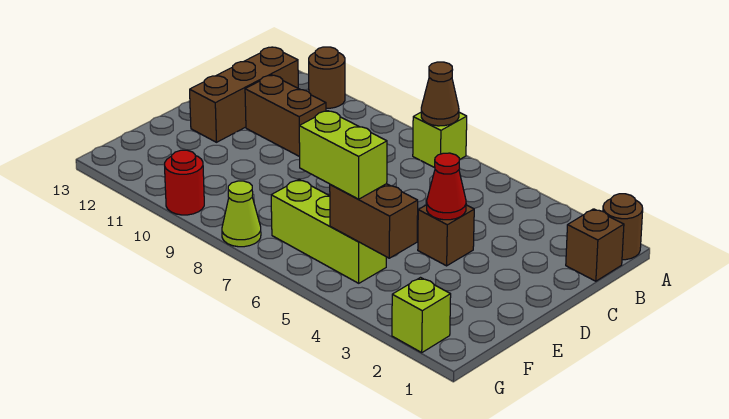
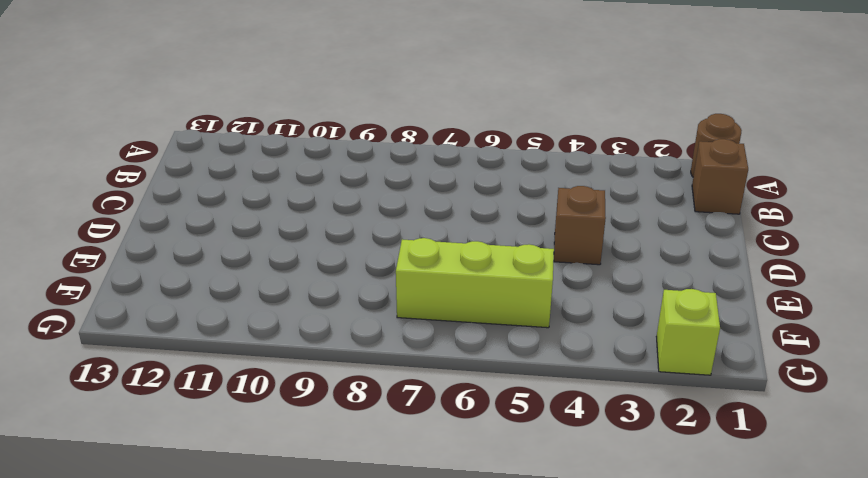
none -> lime brick A7 level 1
none -> brown round brick A11 level 1
none -> brown brick B12:D12 level 1

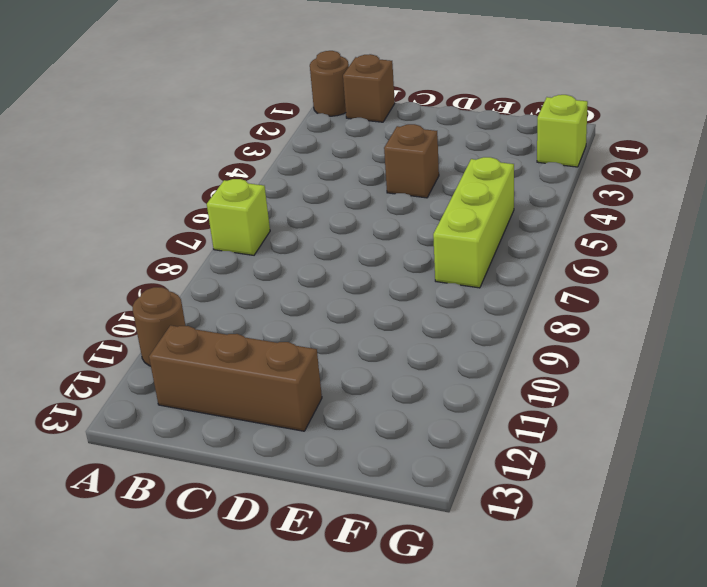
none -> brown brick C10:C11 level 1
none -> lime cone G8 level 1
none -> red round brick G10 level 1

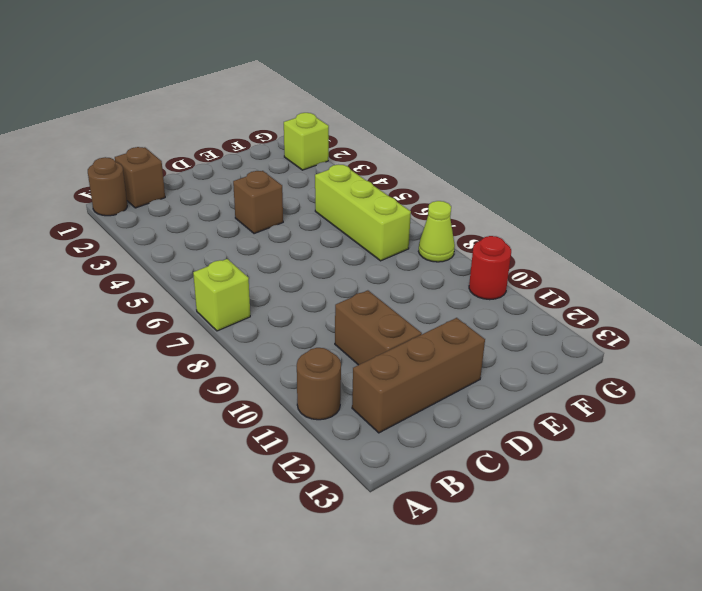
none -> brown cone A7 level 2
none -> red cone D4 level 2
none -> brown brick F4:F5 level 2

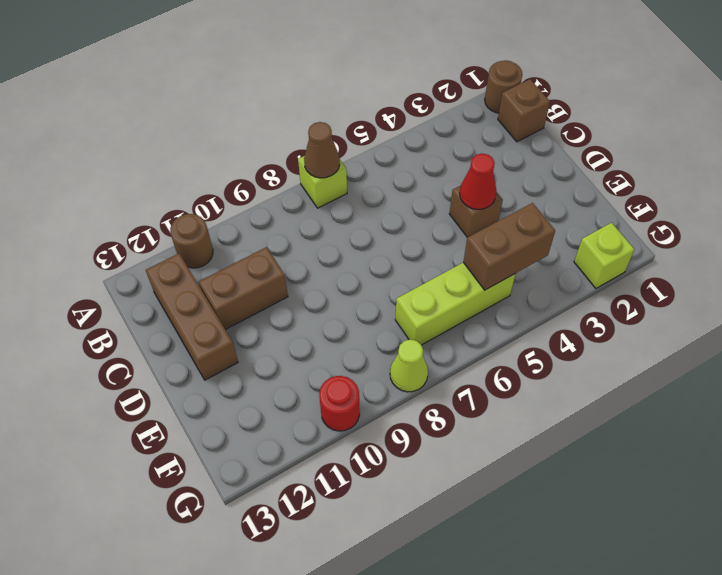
none -> lime brick F5:F6 level 3

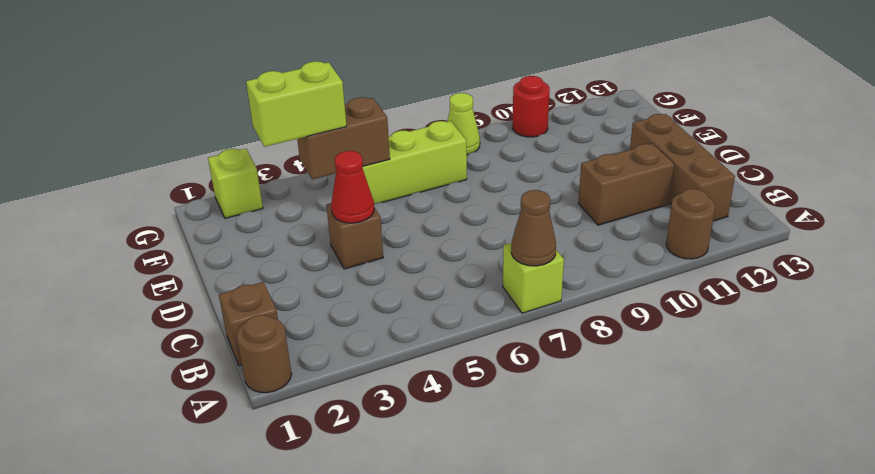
lime brick F3:F4 level 3 -> lime brick F5:F6 level 3

